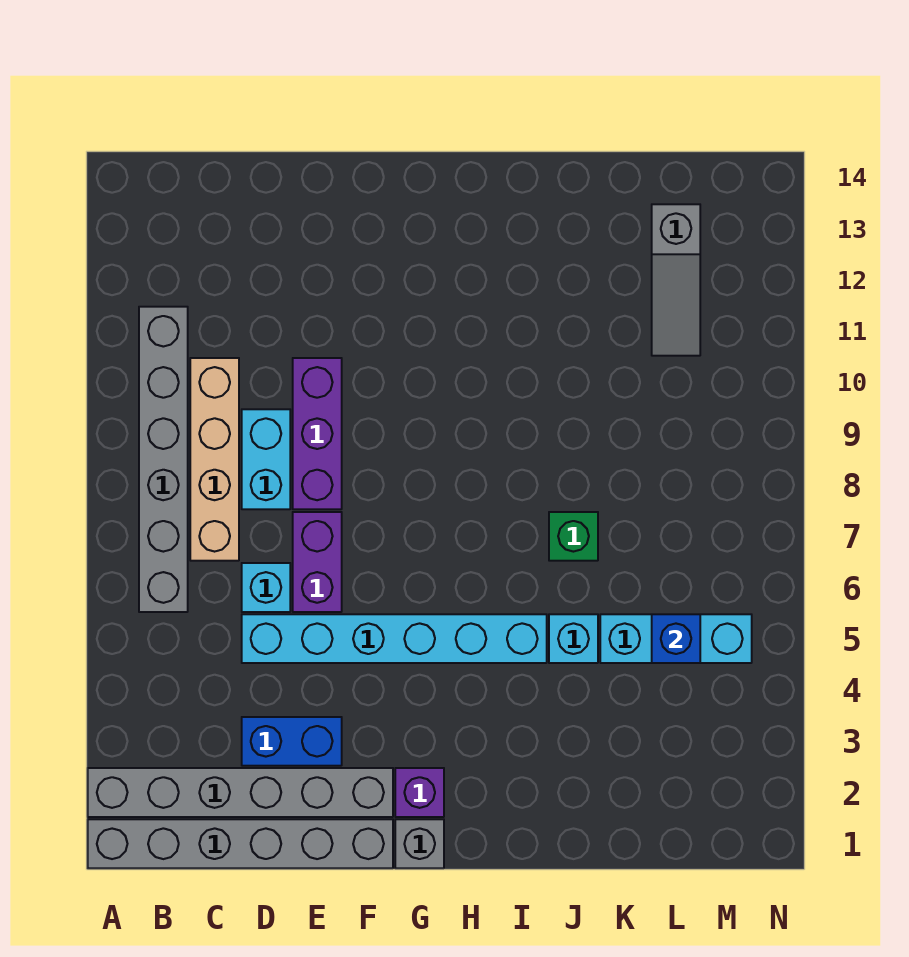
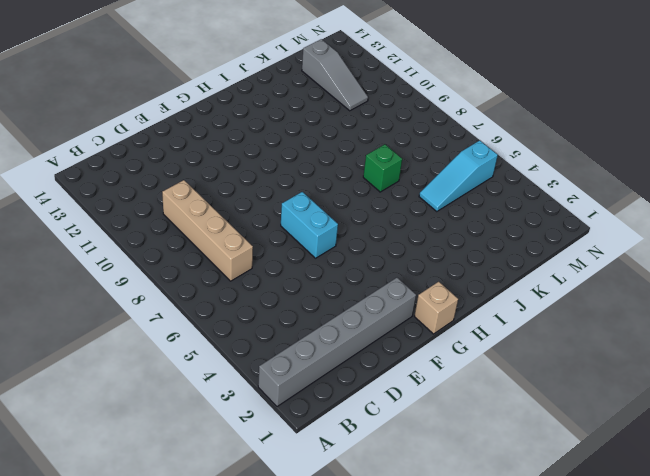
cyan brick F6:F7 level 1 -> cyan brick D8:D9 level 1
tan brick G1 level 1 -> grey brick G1 level 1
cyan slope K5:M5 level 1 top M -> cyan brick K5:M5 level 1
none -> grey brick A1:F1 level 1
none -> grey brick B6:B11 level 1
none -> blue brick D3:E3 level 1

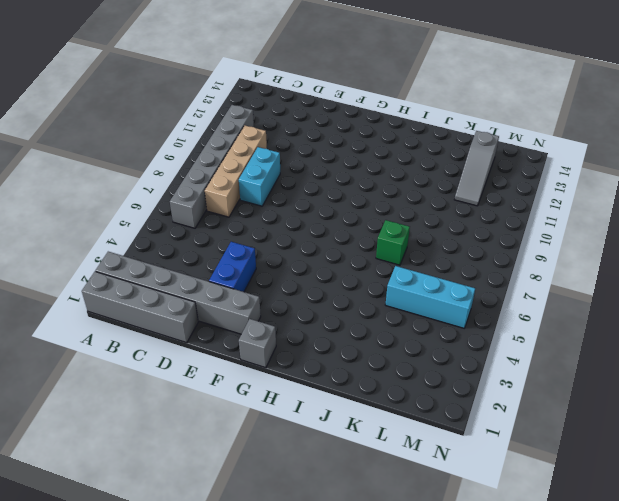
grey brick A1:D1 level 1 -> grey brick A1:F1 level 1
blue brick E3:E4 level 1 -> blue brick D3:E3 level 1
none -> cyan brick D5:I5 level 1
none -> cyan brick D6 level 1
none -> purple brick E6:E7 level 1

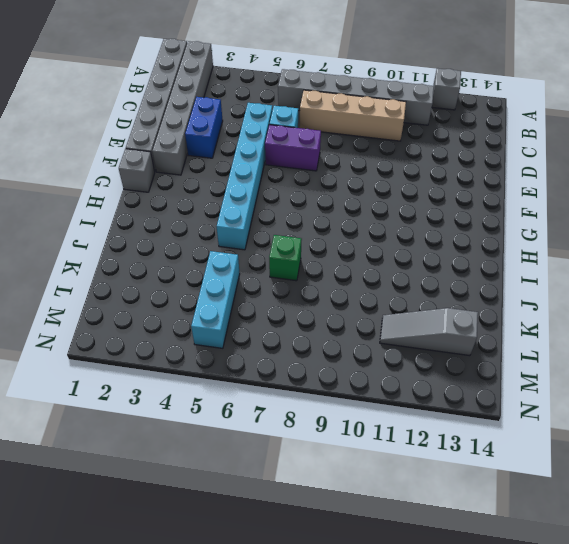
grey brick A12 level 1 -> none
none -> cyan brick D8:D9 level 1
none -> purple brick E8:E10 level 1
none -> purple brick G2 level 1

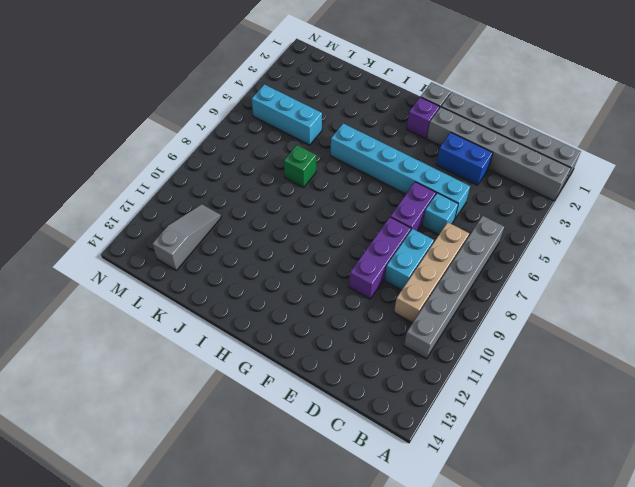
none -> cyan brick J5 level 1
none -> blue brick L5 level 2

